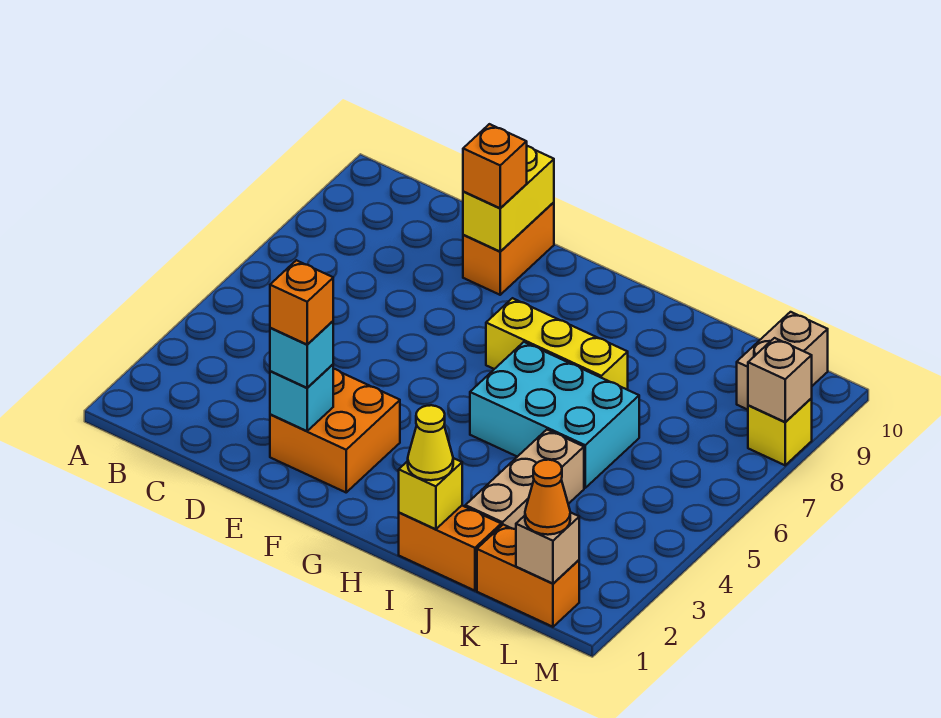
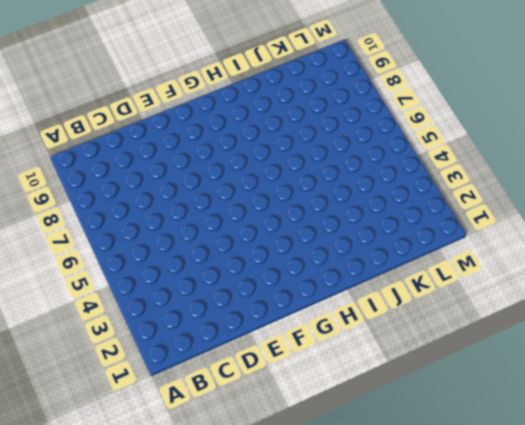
none -> orange brick E2:F3 level 1
none -> orange brick E9:E10 level 1
none -> yellow brick G7:I7 level 1

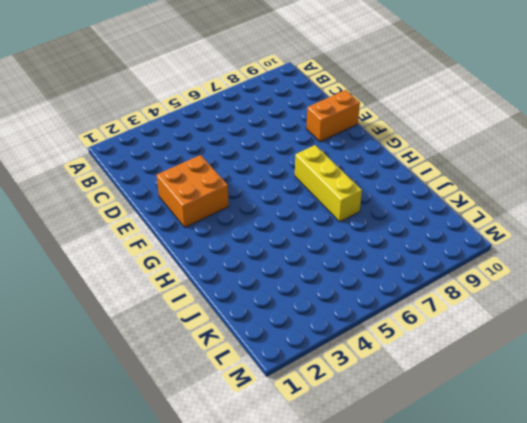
none -> cyan brick H5:J6 level 1
none -> orange brick I1:J1 level 1
none -> tan brick J2:J4 level 1

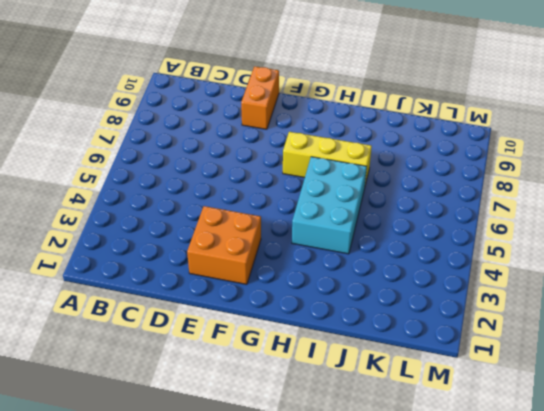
cyan brick H4:I6 level 1 -> cyan brick H5:J6 level 1
none -> orange brick I1:J1 level 1
none -> tan brick J2:J4 level 1
none -> orange brick K1:L1 level 1

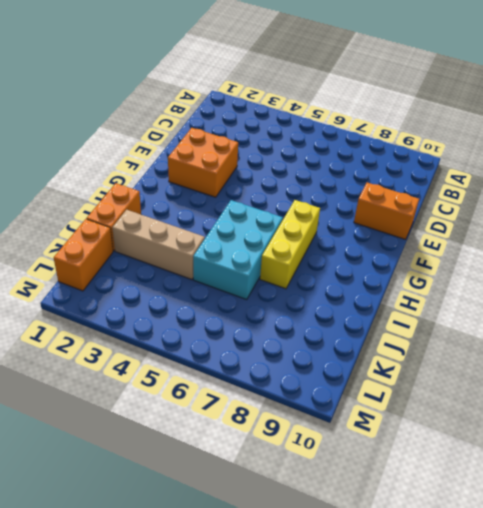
none -> tan brick L9:L10 level 1
none -> yellow brick M8 level 1
none -> cyan brick E2 level 2

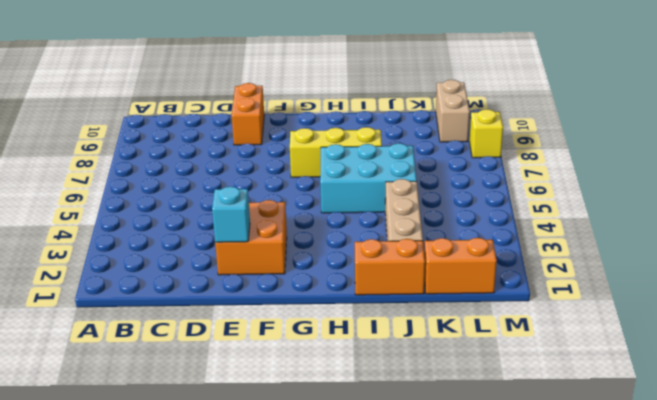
none -> yellow brick E9:E10 level 2
none -> yellow brick I1 level 2
none -> tan brick L1 level 2

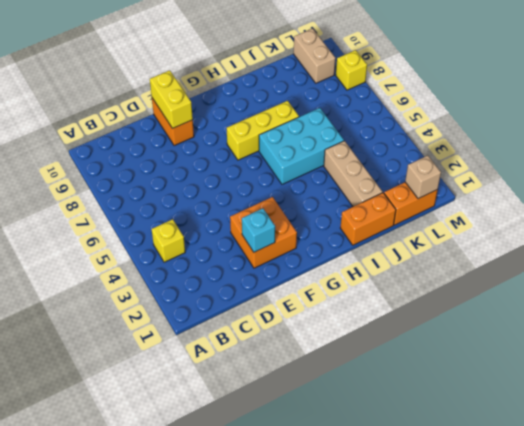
yellow brick B4 level 1 -> yellow brick I1 level 2
none -> tan brick M8 level 2
none -> cyan brick E2 level 3
none -> orange brick E9 level 3

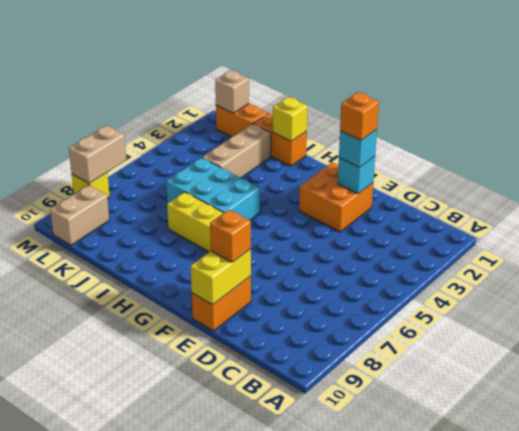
tan brick M7:M8 level 2 -> tan brick M8 level 2
none -> yellow cone I1 level 3
none -> orange cone L1 level 3

